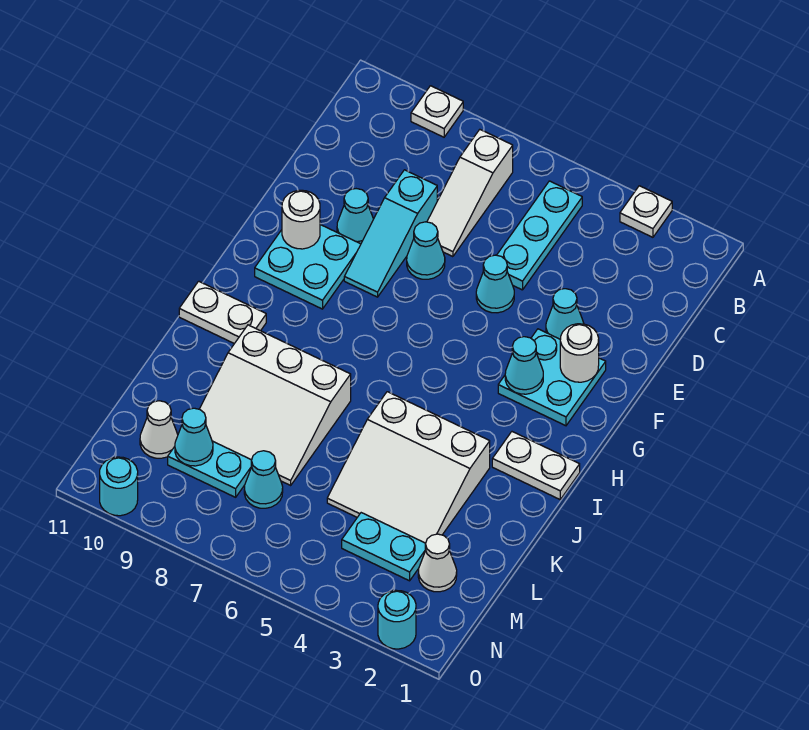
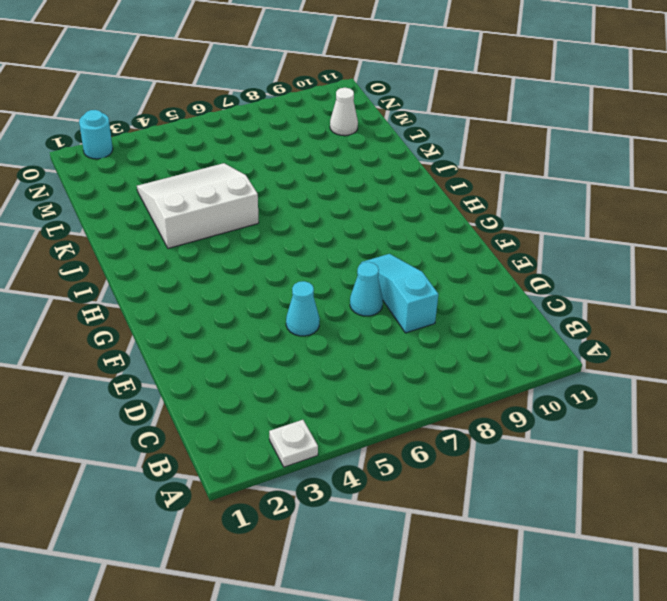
none -> white plate A9 level 1
none -> cyan plate B5:D5 level 1
none -> white slope B7:D7 level 1 top B

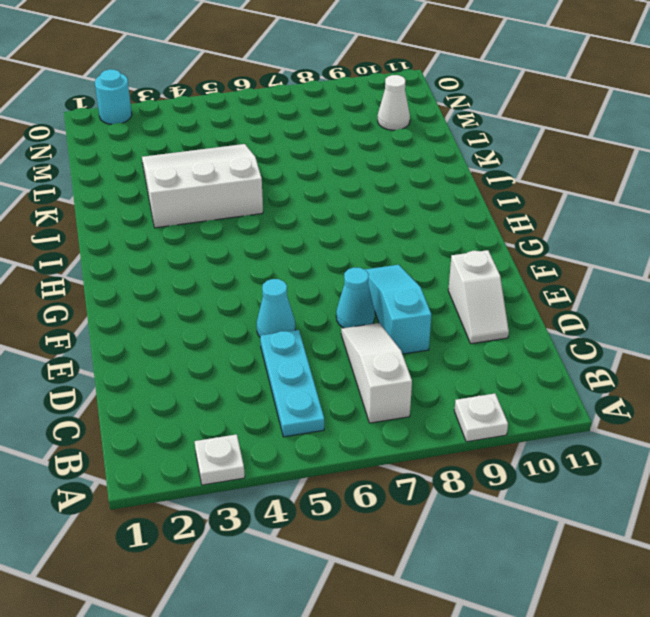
white slope D10:E10 level 1 top E -> none
none -> cyan cone E3 level 1
none -> cyan cone E9 level 1
none -> cyan plate F2:G3 level 1

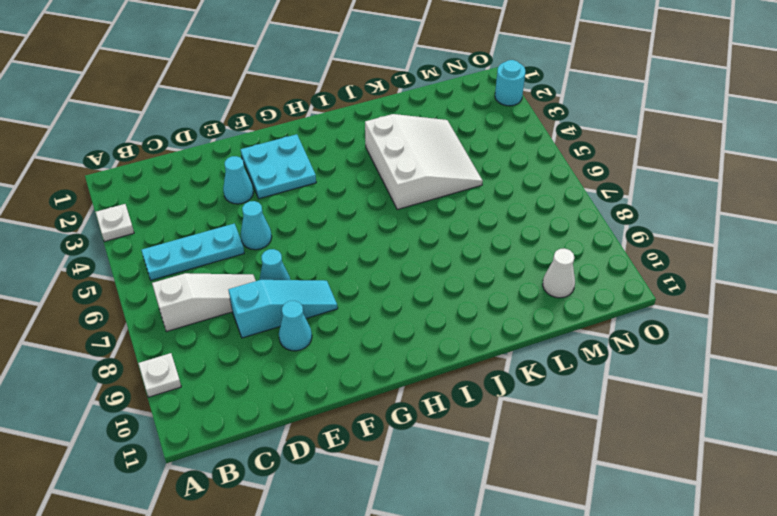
none -> cyan plate F9:G10 level 1
none -> white plate I1:I2 level 1
none -> white plate I10:I11 level 1

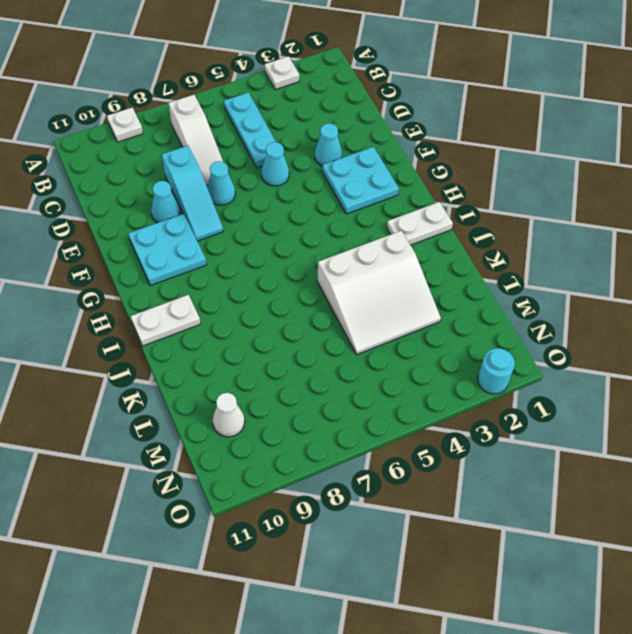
none -> white slope J7:L9 level 1 top J
none -> white cone M2 level 1
none -> cyan plate M3:M4 level 1

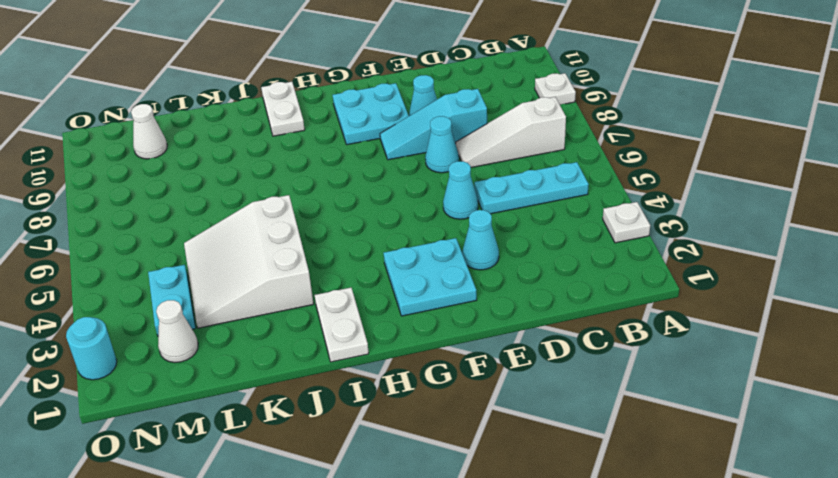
none -> white slope J7:L9 level 1 top J
none -> cyan cone M7 level 1
none -> cyan plate M8:M9 level 1

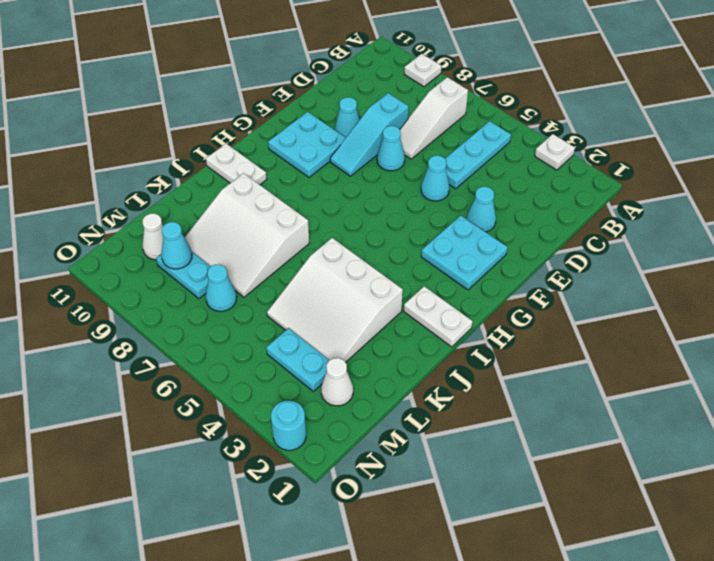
none -> cyan round brick O10 level 1
none -> white round brick F2 level 2
none -> white round brick F10 level 2

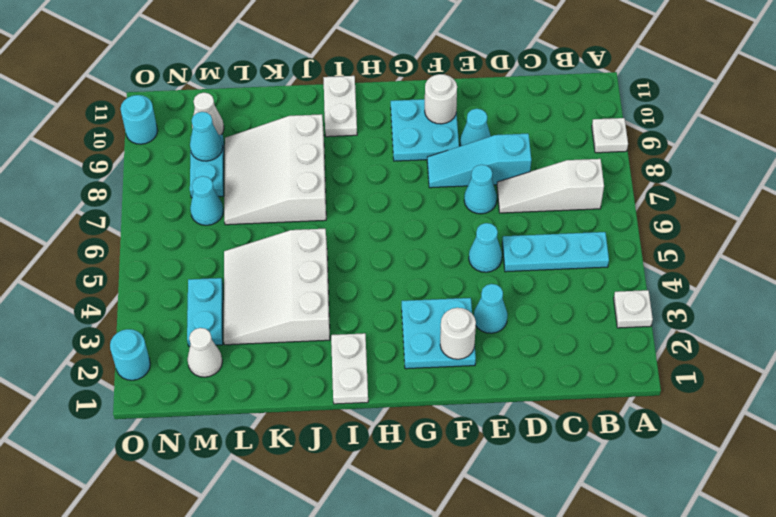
none -> cyan cone G3 level 2

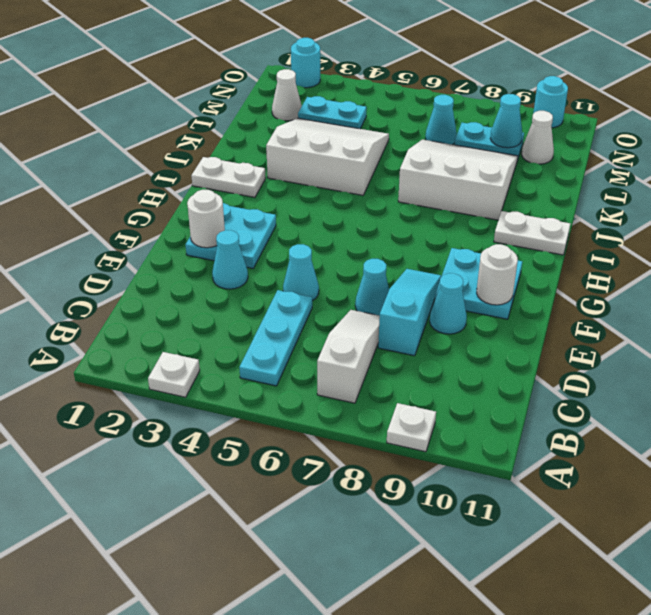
none -> cyan cone G3 level 2

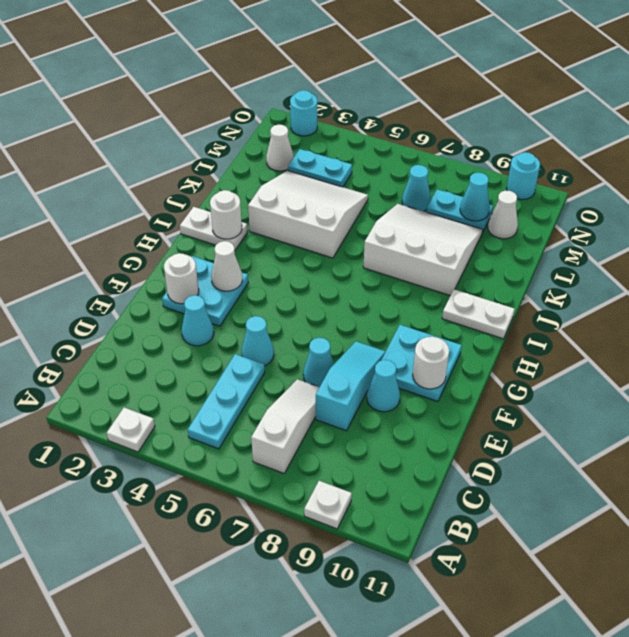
white cone G3 level 2 -> cyan cone G3 level 2
white round brick I2 level 2 -> none

